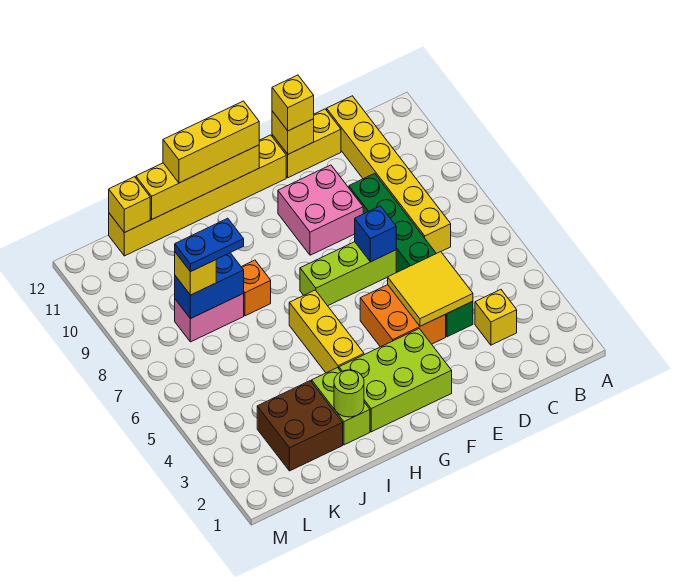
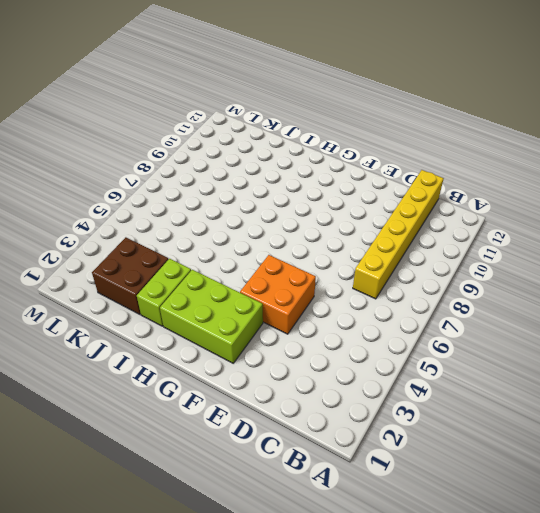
none -> yellow brick C3 level 1
none -> green brick D4:D9 level 1
none -> yellow brick D12:E12 level 1

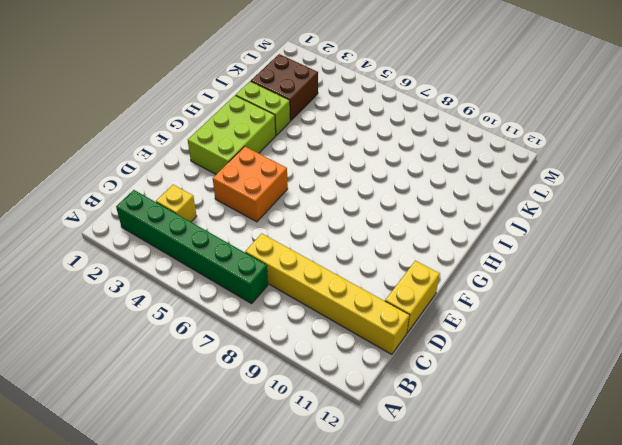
green brick B2:B7 level 1 -> green brick D4:D9 level 1
none -> lime brick E7:G7 level 1
none -> pink brick E9:F10 level 1
none -> yellow brick F12:K12 level 1

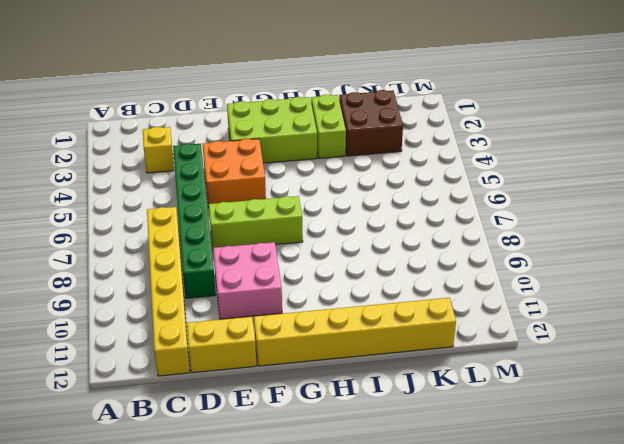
none -> yellow brick H4:H6 level 1
none -> orange brick I8 level 1
none -> pink brick J8:K8 level 1

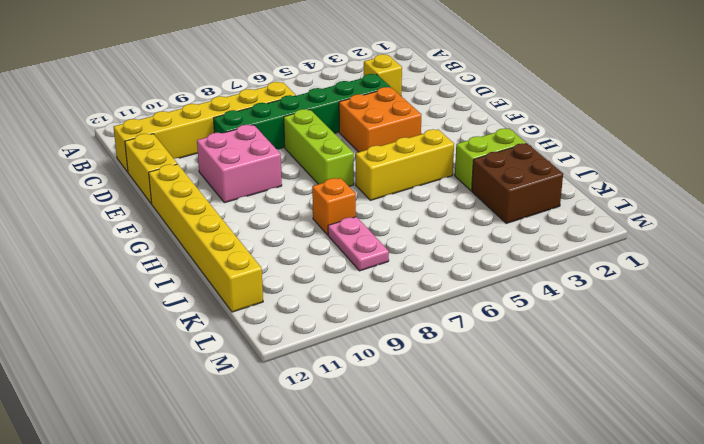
pink plate J8:K8 level 1 -> pink brick J8:K8 level 1
none -> lime brick F2:H3 level 1
none -> yellow tile D4:E5 level 2
none -> blue brick E7 level 2

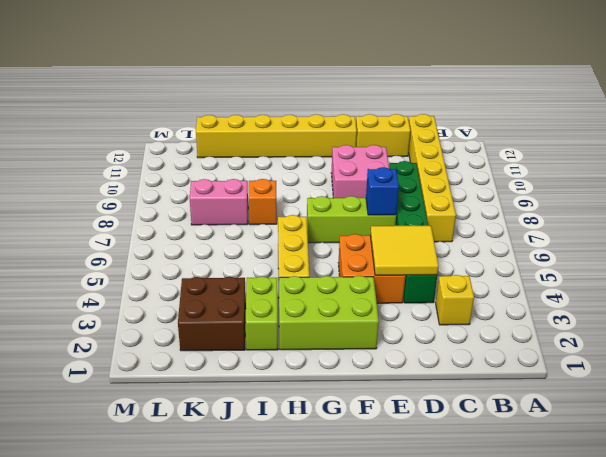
none -> yellow brick E12 level 2
none -> yellow brick G12:J12 level 2
none -> lime round brick I2 level 2

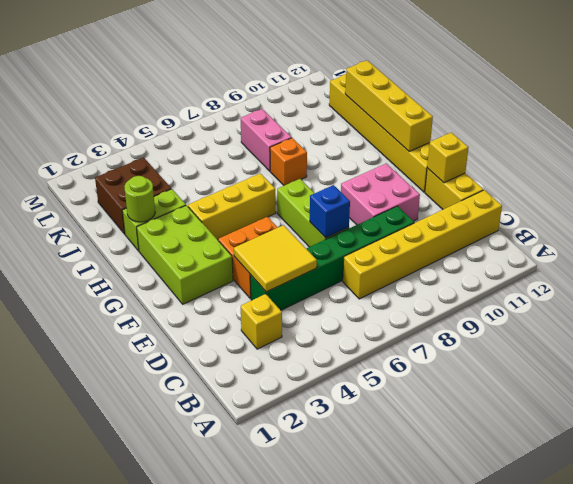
none -> blue brick J8:K8 level 2
none -> yellow brick K12 level 2
none -> yellow brick E12 level 3

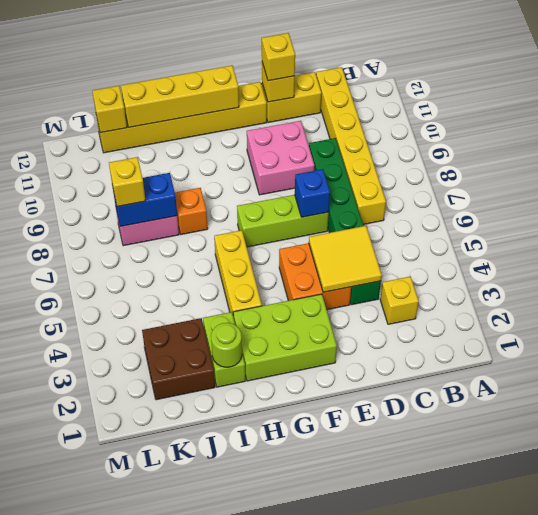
none -> yellow brick G12:I12 level 3
none -> blue plate J8:K8 level 4

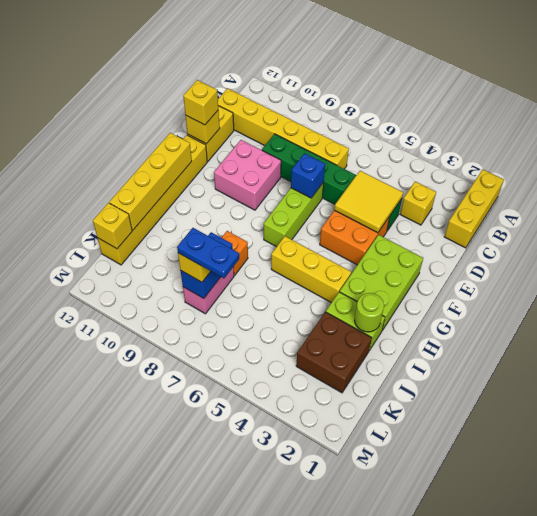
yellow brick A1:C1 level 1 -> yellow brick G12:I12 level 3
blue plate K7:K8 level 4 -> blue plate J8:K8 level 4

